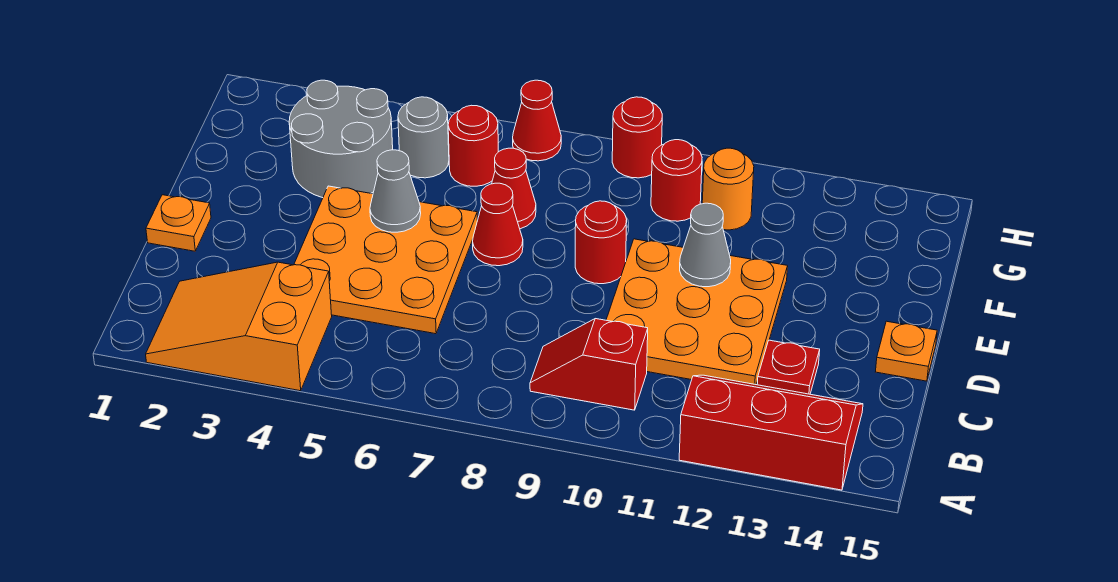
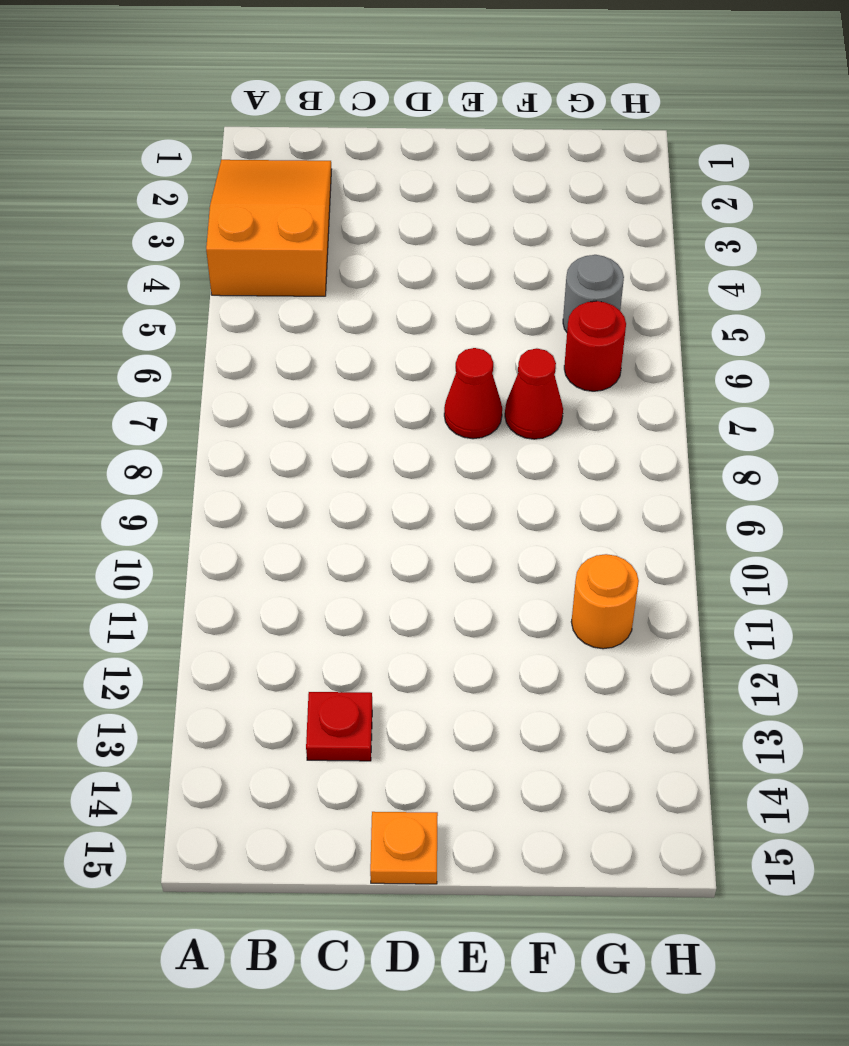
none -> red slope A12:B14 level 1 top A
none -> red slope B9:B10 level 1 top 10
none -> orange plate C4:E6 level 1

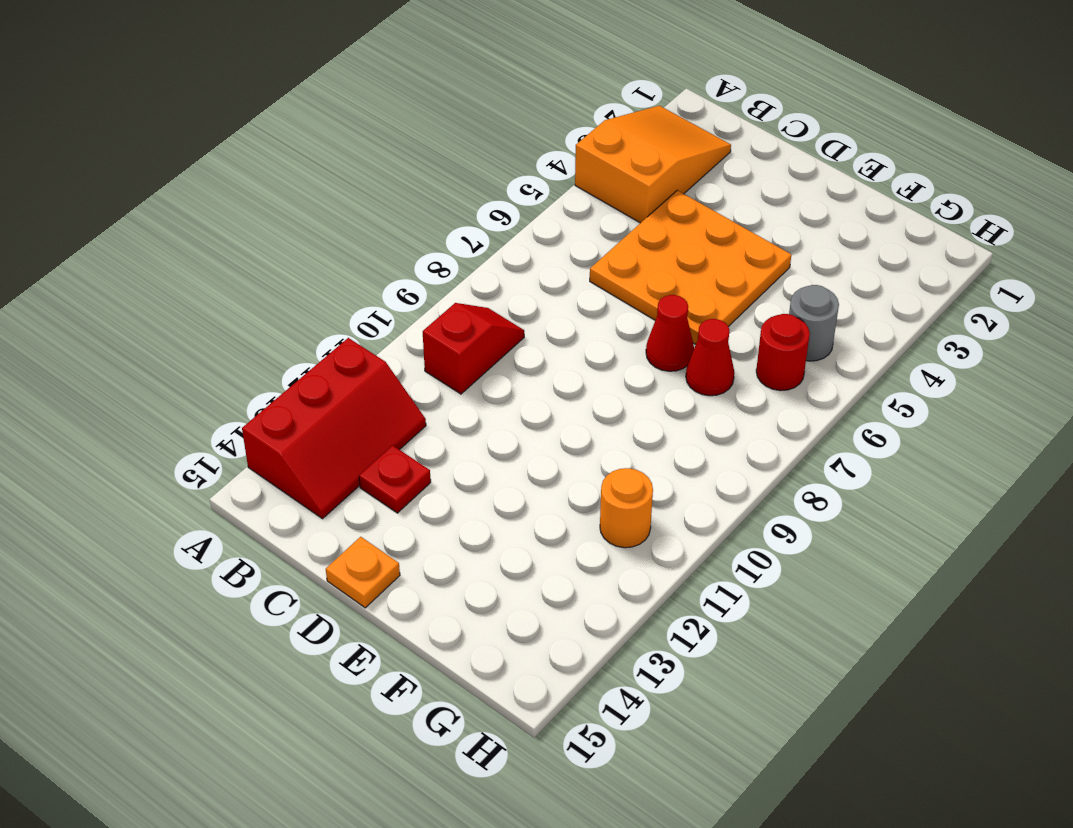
none -> orange plate C10:E12 level 1
none -> orange plate D1 level 1
none -> red round brick E9 level 1

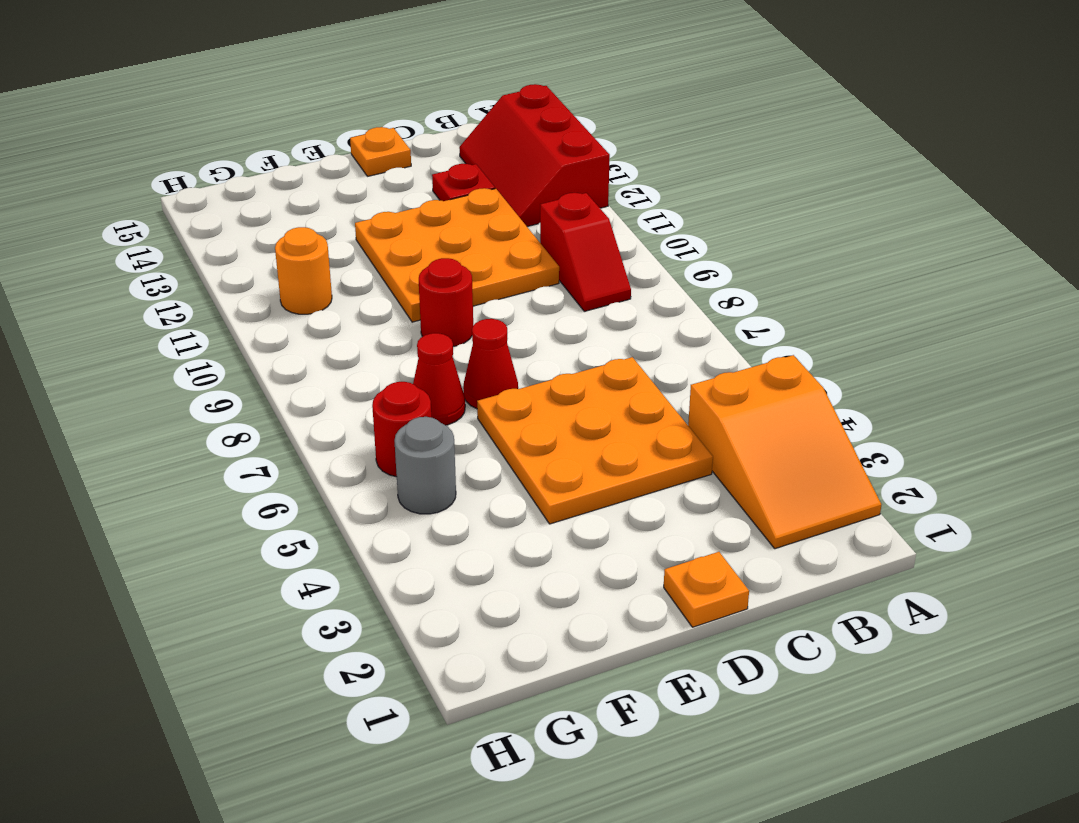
none -> grey round brick F3:G4 level 1
none -> red round brick G10 level 1
none -> red cone H7 level 1

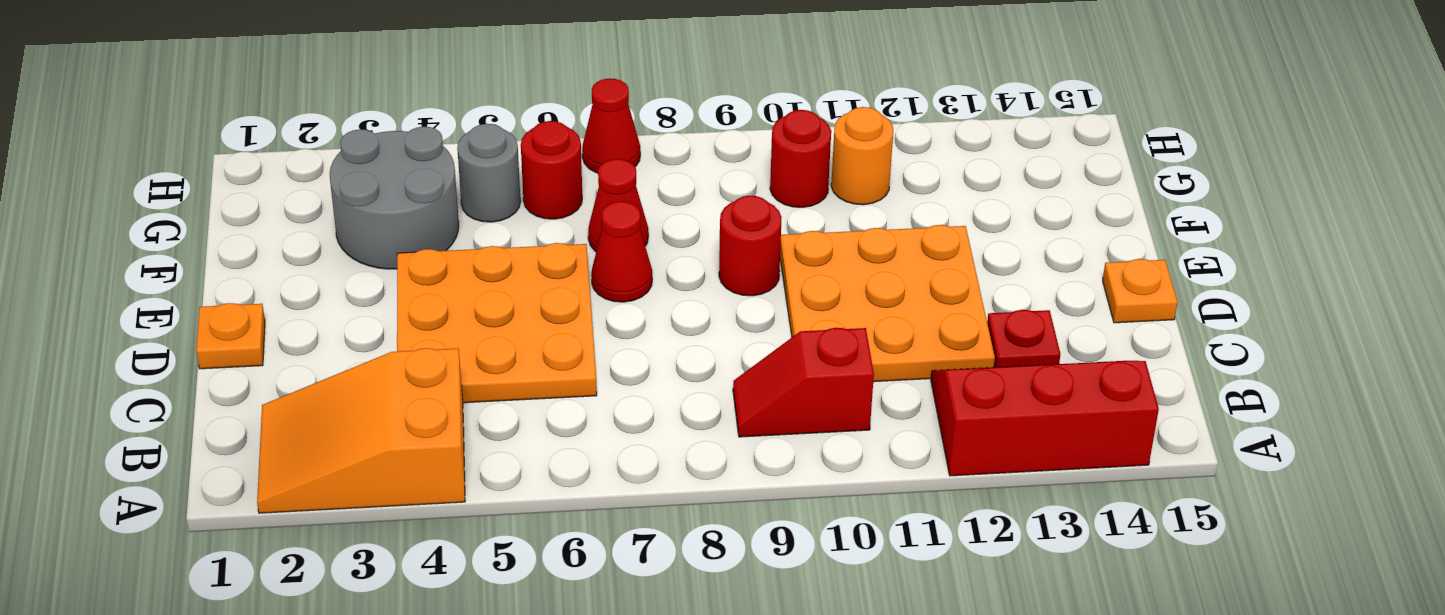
none -> red round brick H9 level 1
none -> grey cone E5 level 2
none -> grey cone E11 level 2

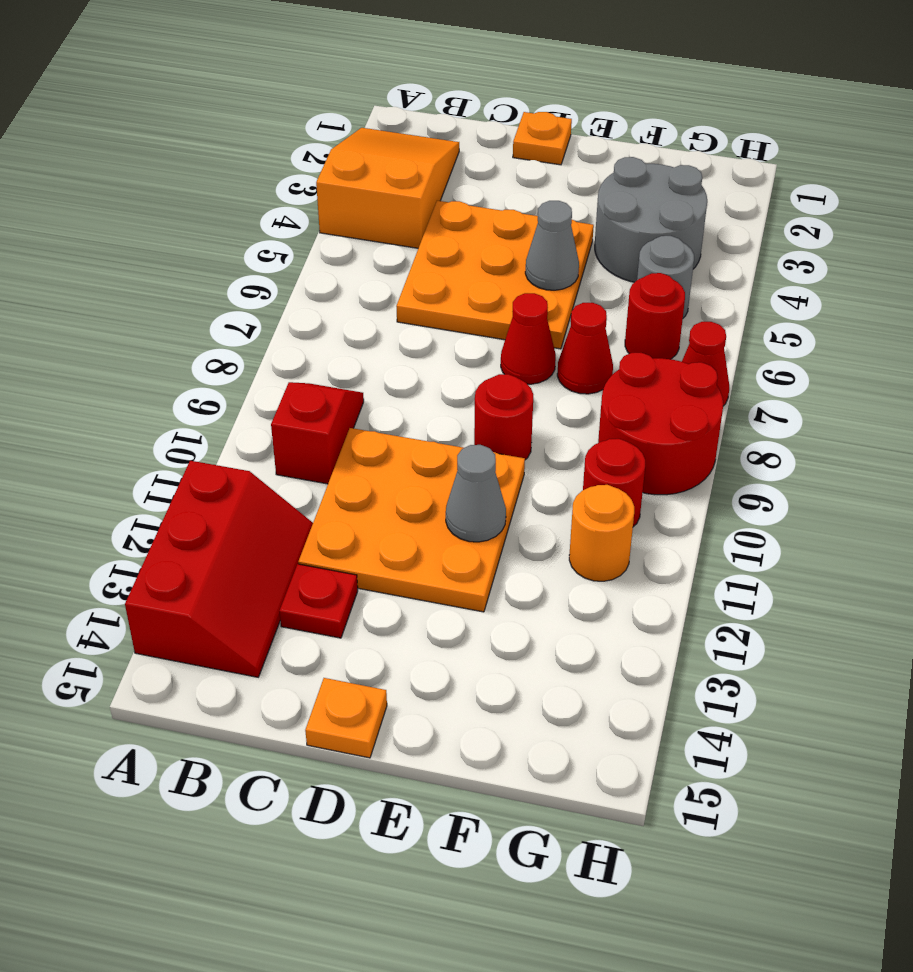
red round brick G8:H9 level 1 -> red round brick H9 level 1

